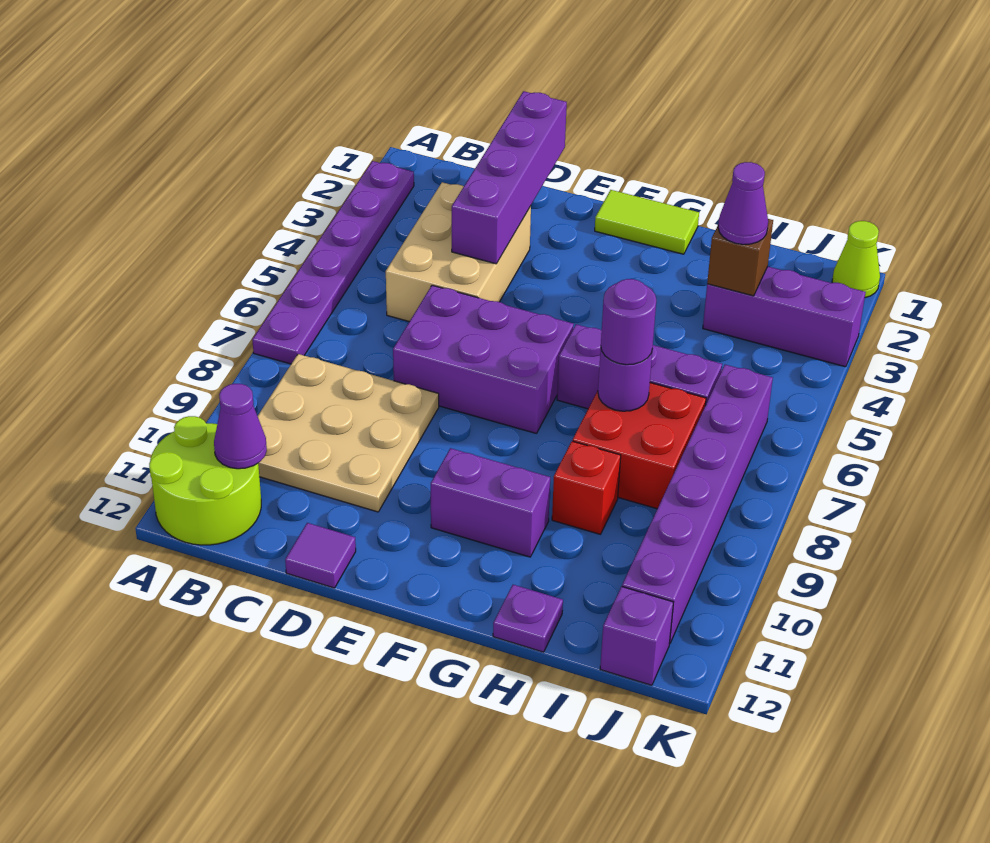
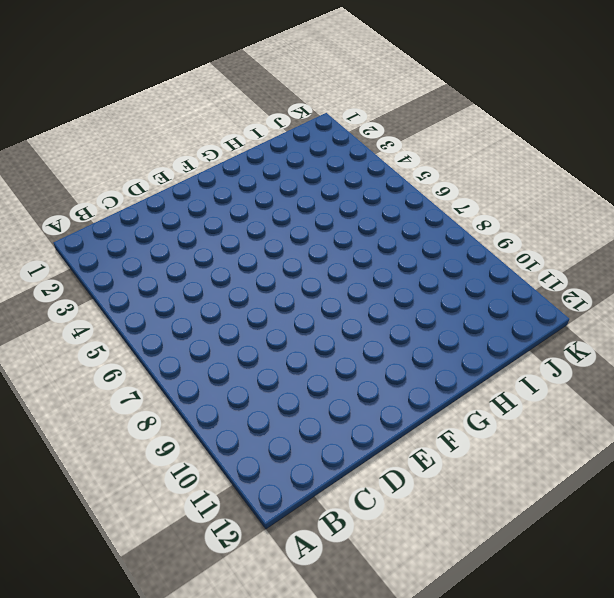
none -> purple plate A2:A7 level 1
none -> lime round brick A11:B12 level 1
none -> tan plate B8:D10 level 1

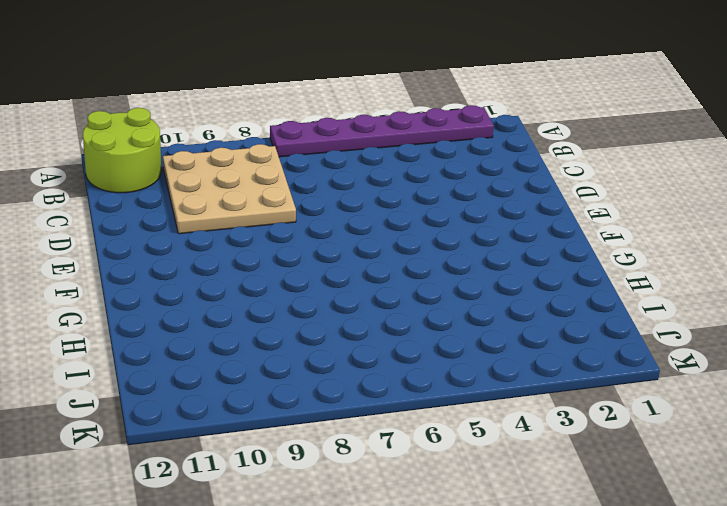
none -> tan brick C3:D5 level 1
none -> purple brick D6:F7 level 1
none -> purple tile D12 level 1

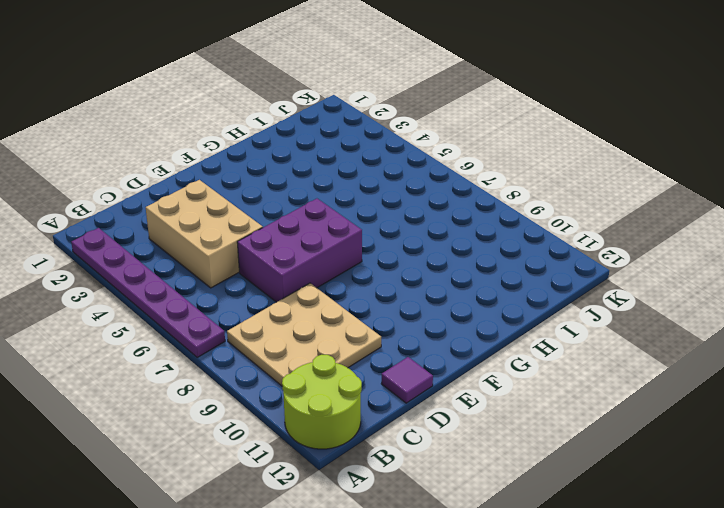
none -> lime tile F1:G1 level 1
none -> purple brick F10:G10 level 1
none -> purple brick G6:I6 level 1

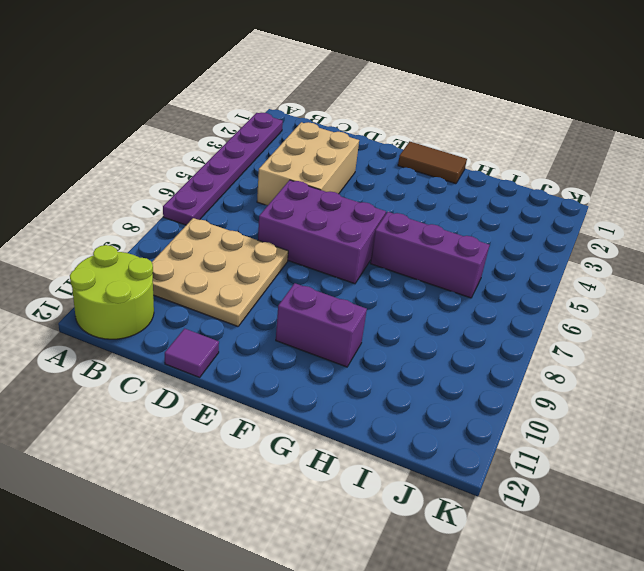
brown tile F1:G1 level 1 -> lime tile F1:G1 level 1
none -> red brick H7:I8 level 1
none -> red brick H9 level 1
none -> purple plate H12 level 1

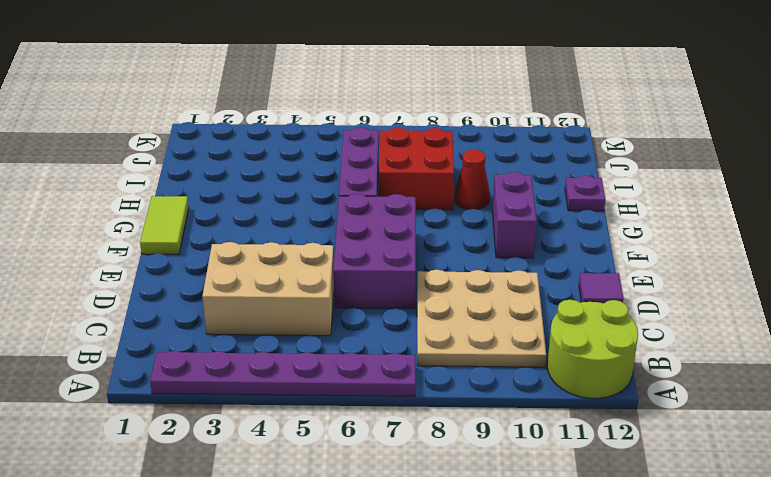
red cone H9 level 1 -> red brick H9 level 1
none -> purple brick I3:K3 level 1
none -> purple brick J6:J11 level 1
none -> purple brick J12 level 1

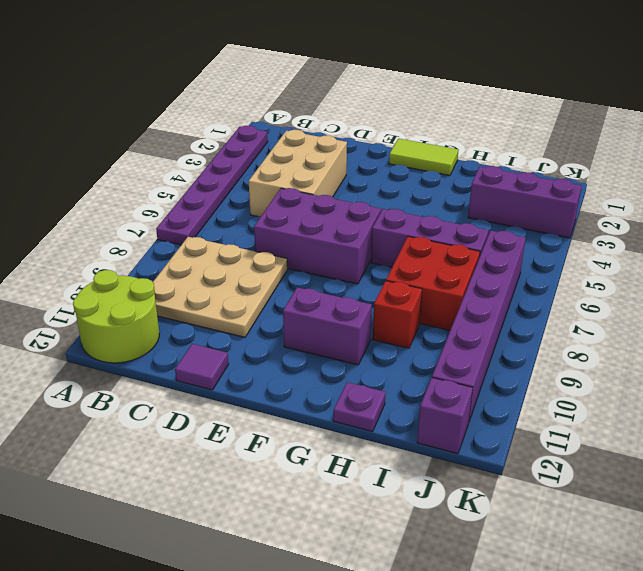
none -> lime cone K1 level 1
none -> purple cone B11 level 2
none -> purple brick D1:D4 level 2

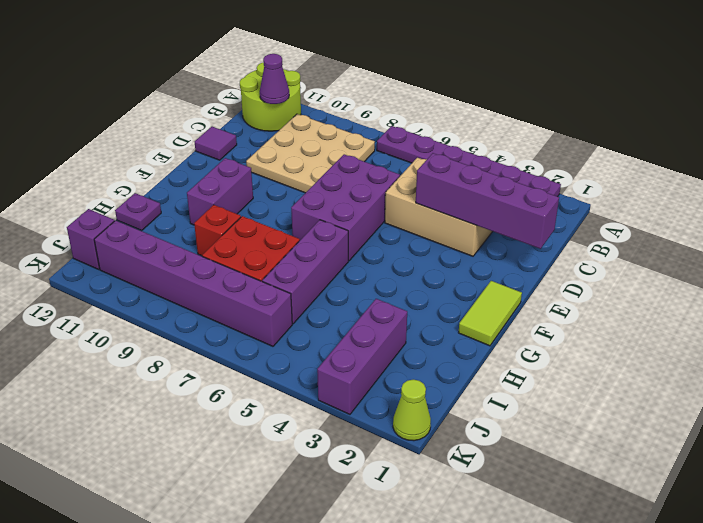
none -> purple round brick H7 level 2
none -> brown brick I3 level 2
none -> purple round brick H7 level 3

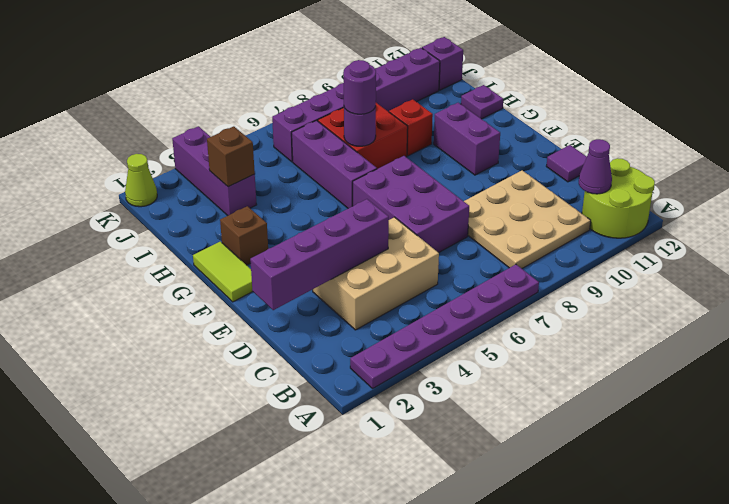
brown brick G2 level 1 -> none
none -> purple cone I3 level 3

